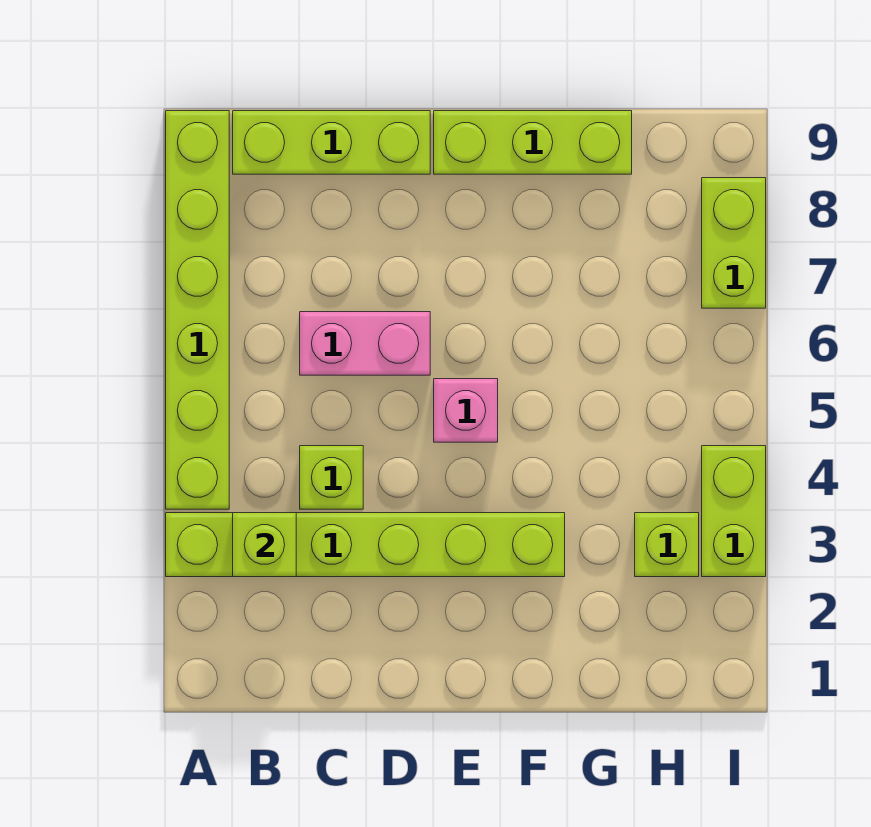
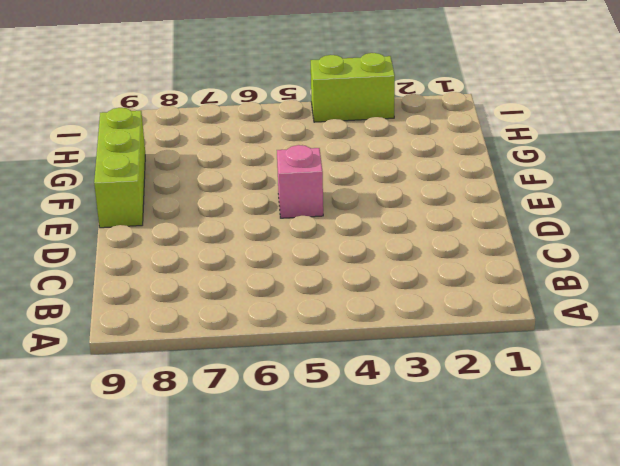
none -> lime brick A3:F3 level 1
none -> lime brick A4:A9 level 1

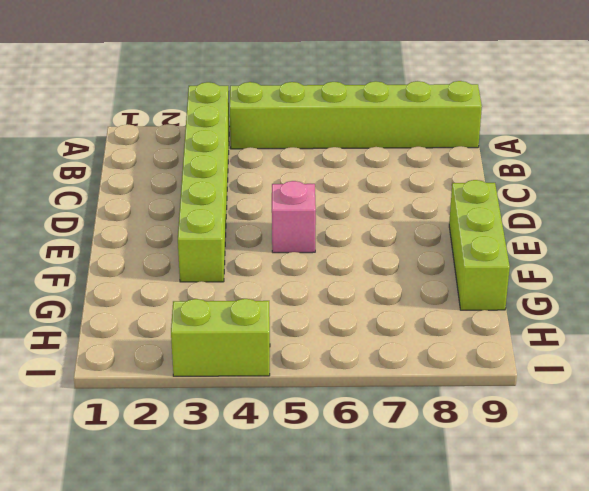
none -> lime brick B9:D9 level 1
none -> lime brick C4 level 1

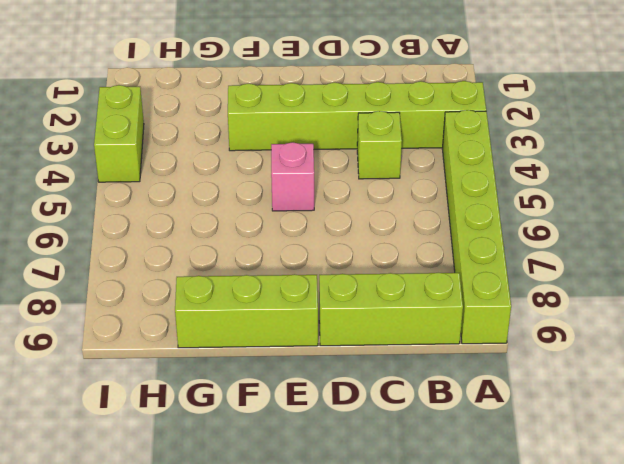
none -> pink brick C6:D6 level 1
none -> lime brick H3 level 1

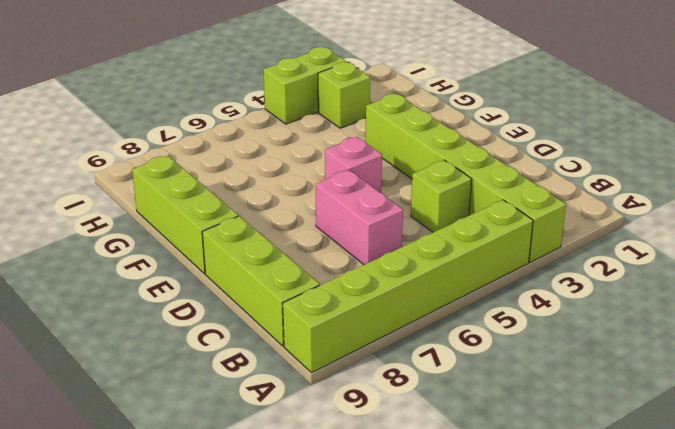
none -> lime brick I7:I8 level 1
none -> lime brick B3 level 2

